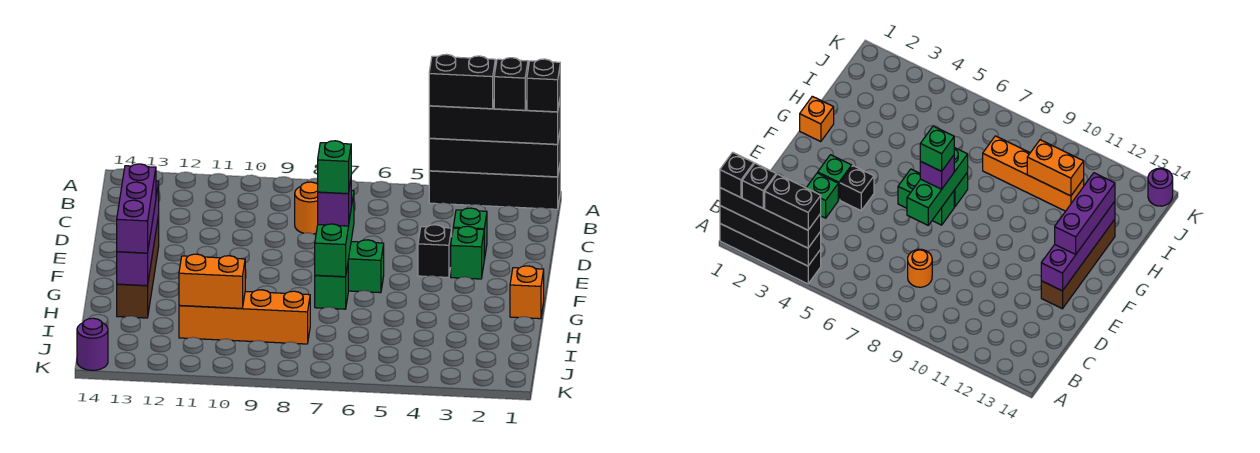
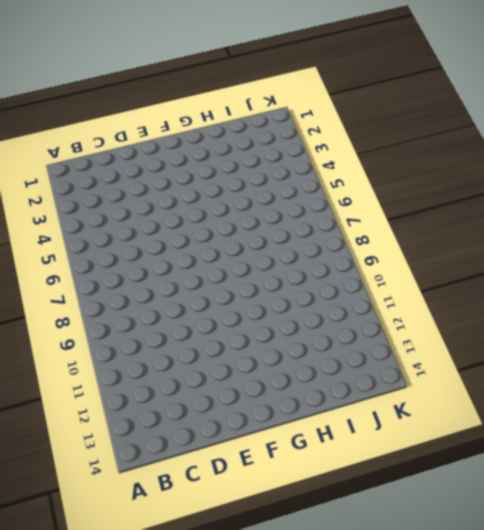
none -> black brick A1:A4 level 1
none -> orange round brick C8 level 1
none -> green brick D3 level 1

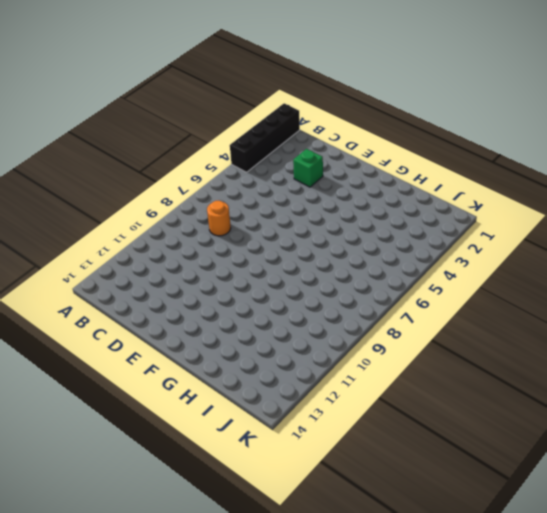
none -> green brick E3 level 1
none -> black brick E4 level 1
none -> brown brick E13:H13 level 1

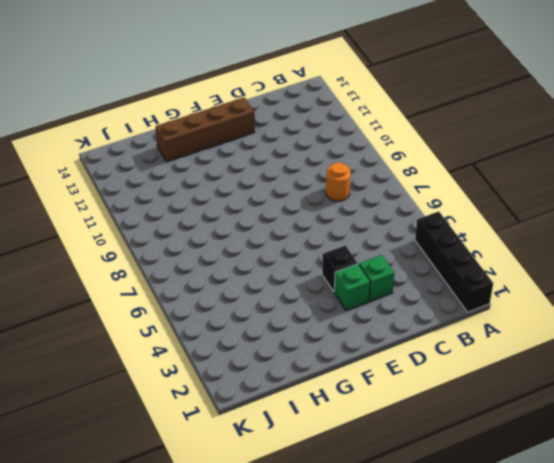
none -> green brick F6:F7 level 1
none -> orange brick G1 level 1
none -> green brick G7 level 1

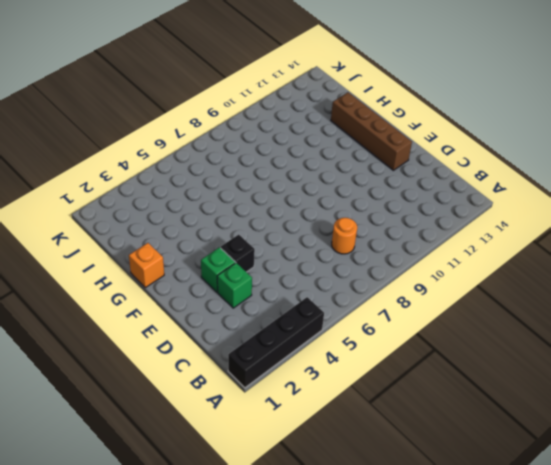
none -> green brick F6:F7 level 1
none -> green brick G7 level 1
none -> orange brick I8:I11 level 1

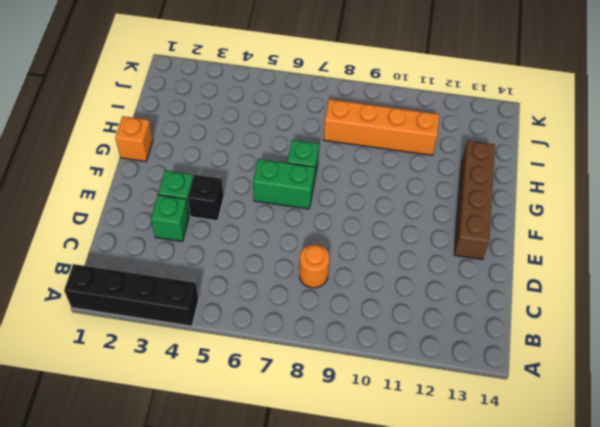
none -> purple round brick K14 level 1
none -> black brick A1:A4 level 2
none -> green brick E7:G7 level 2

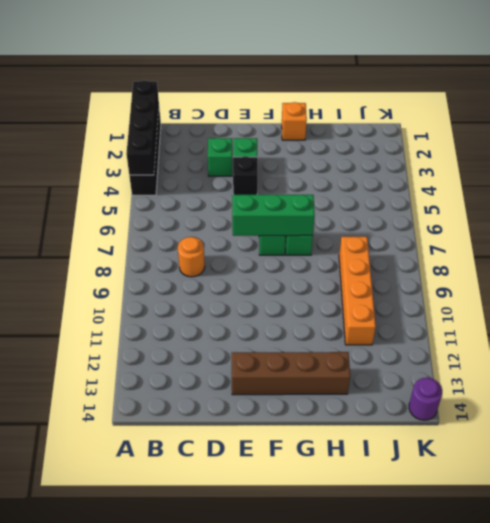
none -> purple brick E13:H13 level 2
none -> orange brick I10:I11 level 2
none -> black brick A1:A4 level 3

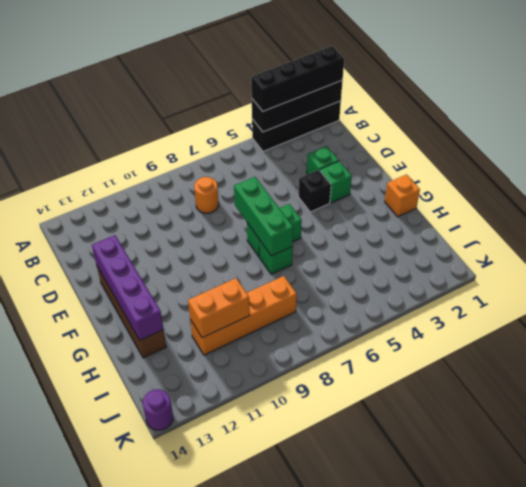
none -> purple brick F7 level 3
none -> purple brick F13:H13 level 3
none -> black brick A1 level 4

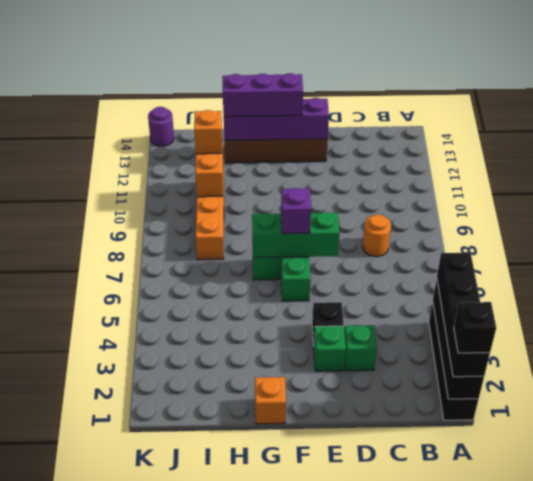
orange brick I11 level 3 -> none
none -> black brick A2 level 4
none -> black brick A3:A4 level 4
none -> green brick F7 level 4

